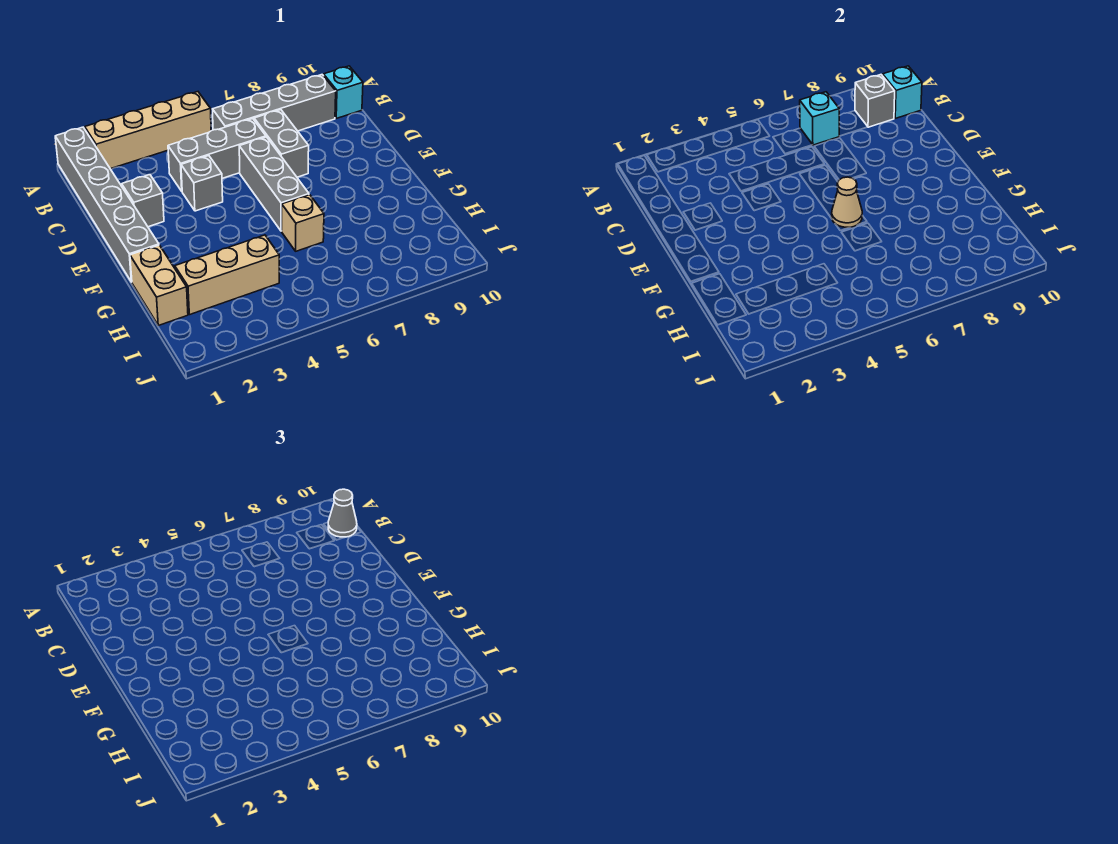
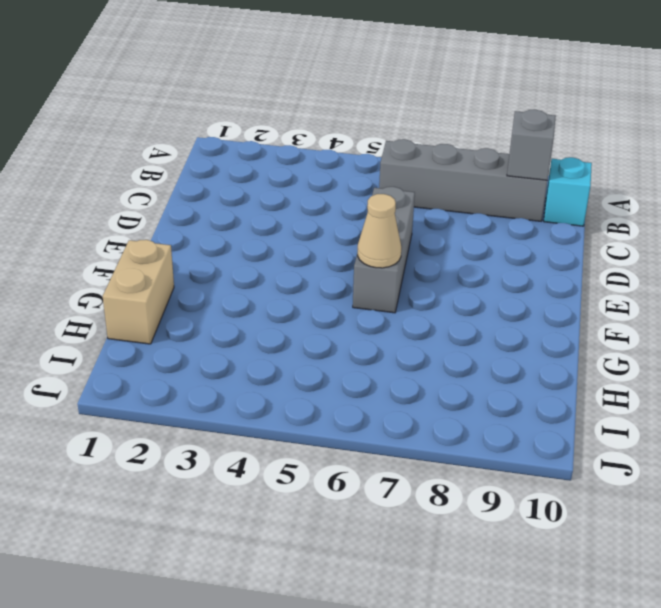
none -> grey brick A1:F1 level 1
none -> tan brick A2:A5 level 1
none -> grey brick C4:C6 level 1

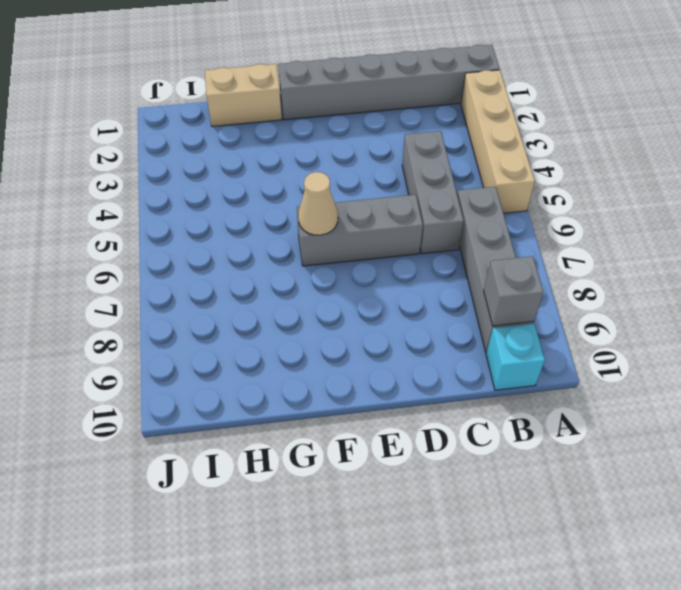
none -> grey brick C7:D7 level 1
none -> grey brick D2 level 1
none -> grey brick D4 level 1

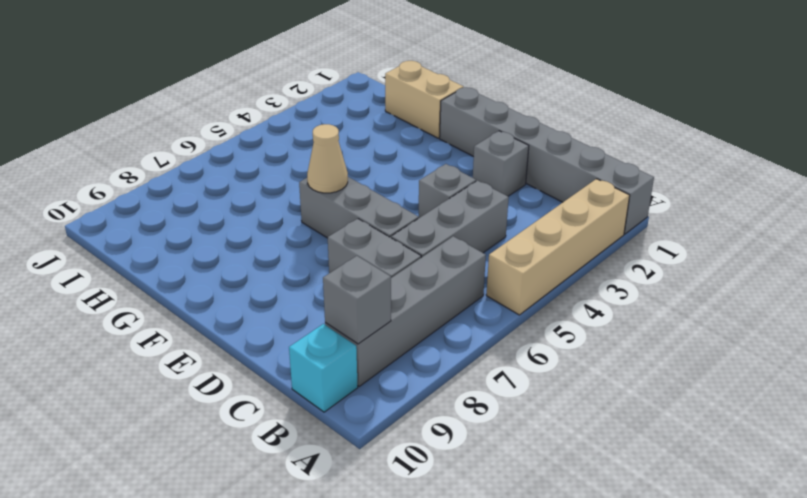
none -> tan brick G6 level 1
none -> tan brick H2:H4 level 1
none -> cyan brick B7 level 2

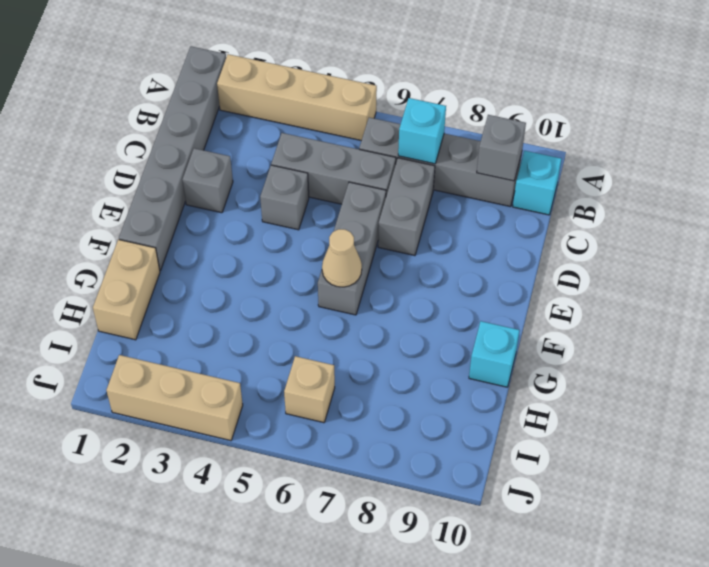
cyan brick G10 level 1 -> cyan brick B10 level 2
tan brick I6 level 1 -> tan brick G6 level 1
tan brick J2:J4 level 1 -> tan brick H2:H4 level 1
none -> grey cone B10 level 3

